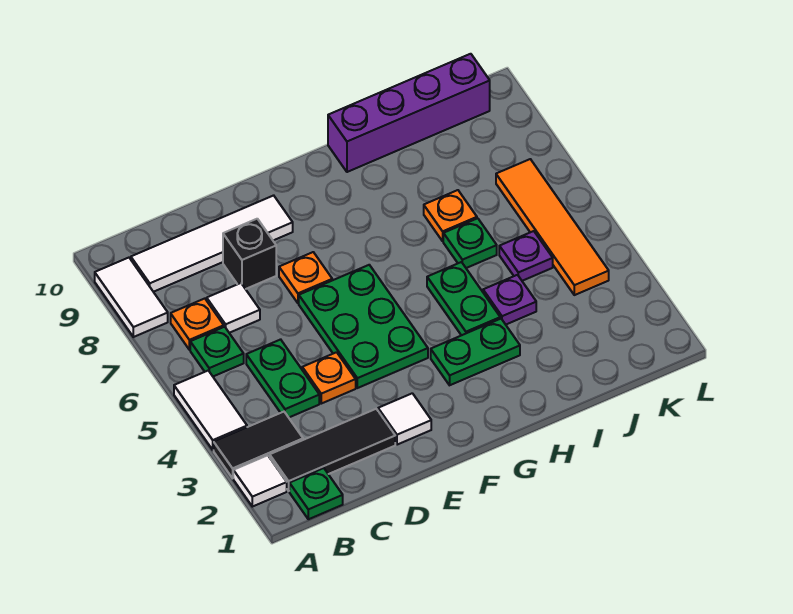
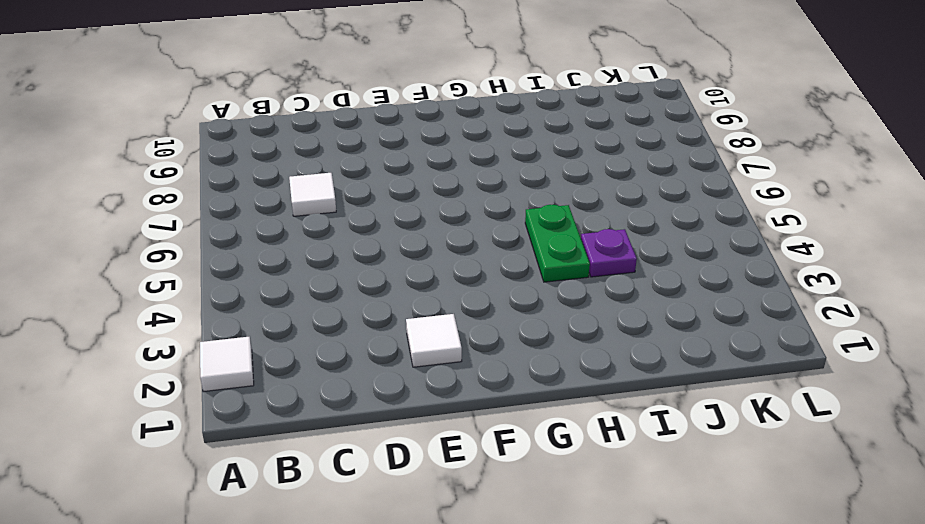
none -> black tile A3:B3 level 1
none -> white tile A4:A5 level 1
none -> white tile A8:A9 level 1

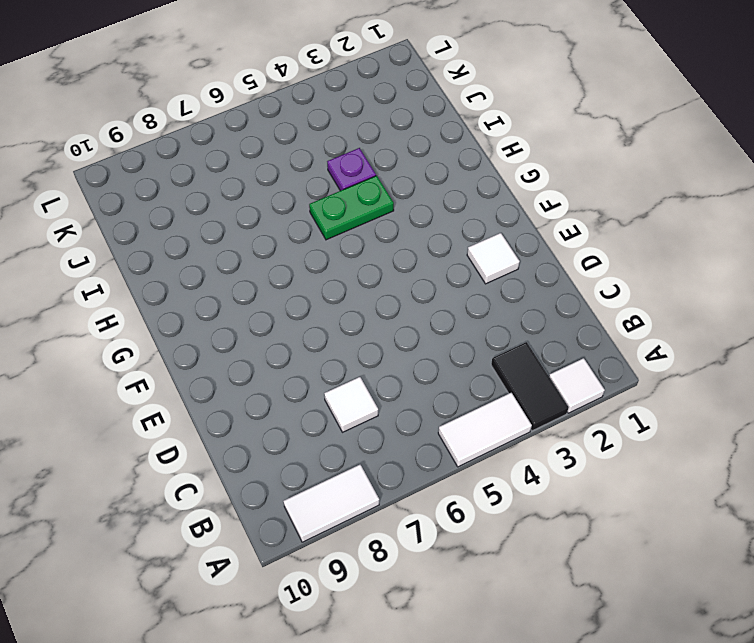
none -> green plate B1 level 1
none -> black tile B2:D2 level 1
none -> green plate B6 level 1

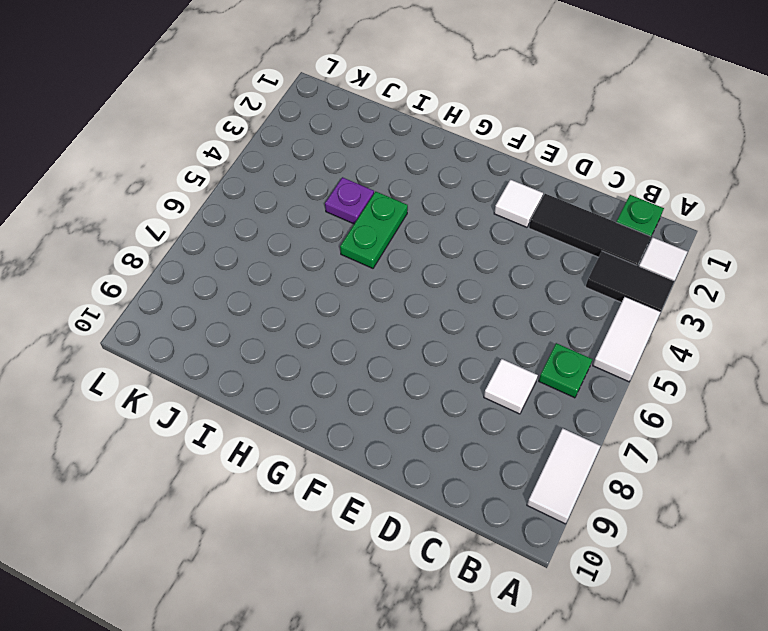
none -> orange plate B7 level 1
none -> white tile B9:E9 level 1
none -> green plate C4:C5 level 1

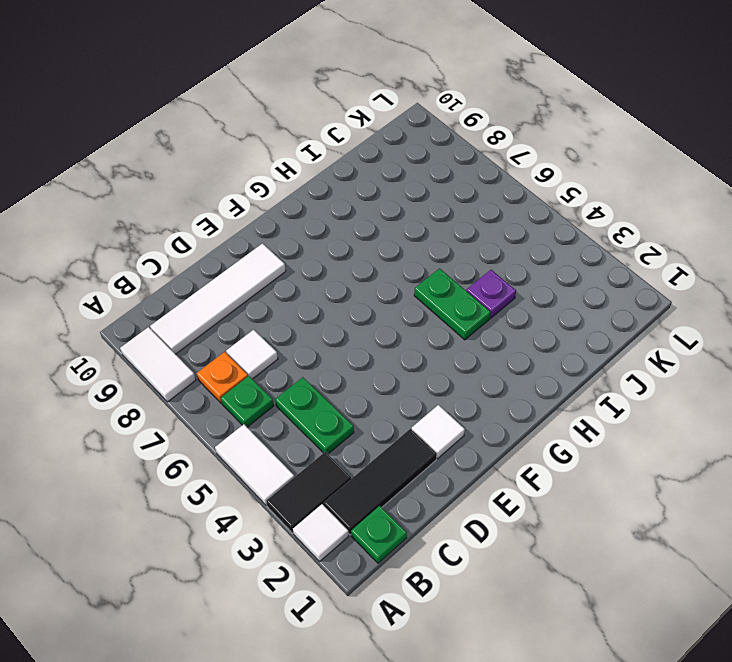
none -> orange plate D4 level 1
none -> black brick D8 level 1
none -> green plate E4:F6 level 1

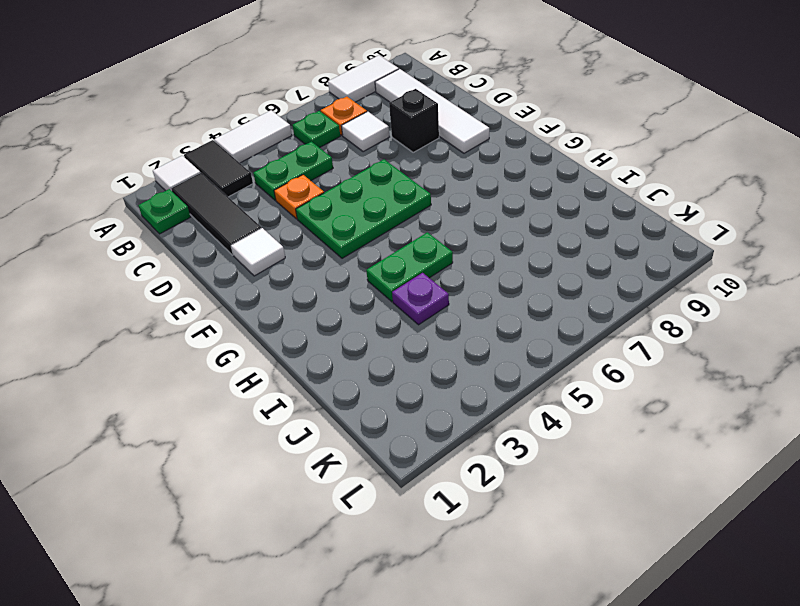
none -> orange plate E7 level 1
none -> green plate G3:H3 level 1
none -> purple brick H10:K10 level 1

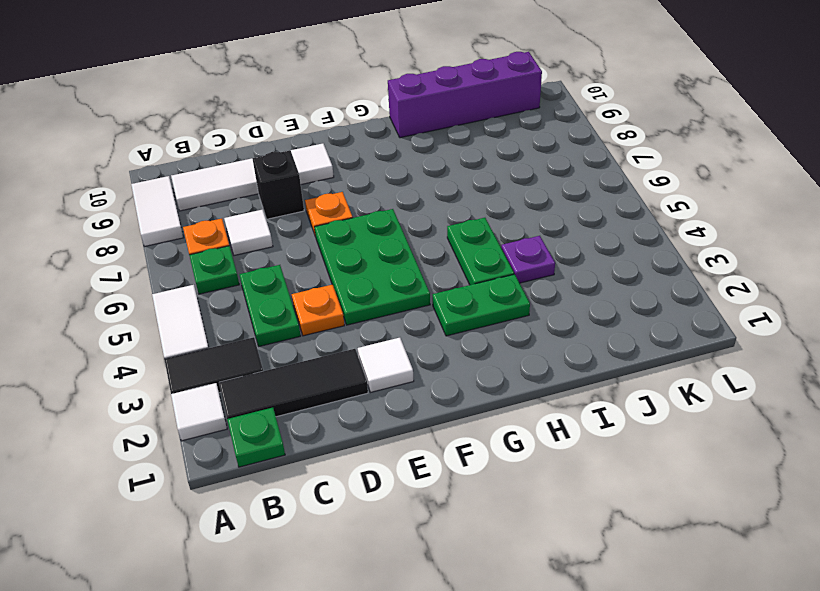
none -> green plate I6 level 1
none -> orange plate I7 level 1
none -> purple plate J5 level 1

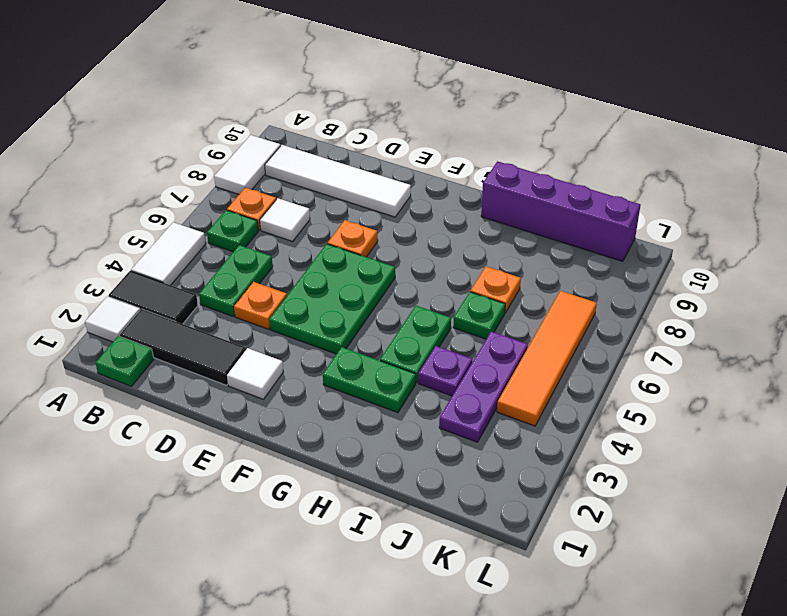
purple plate J3:J5 level 1 -> purple plate J5 level 1
none -> black brick D8 level 1

